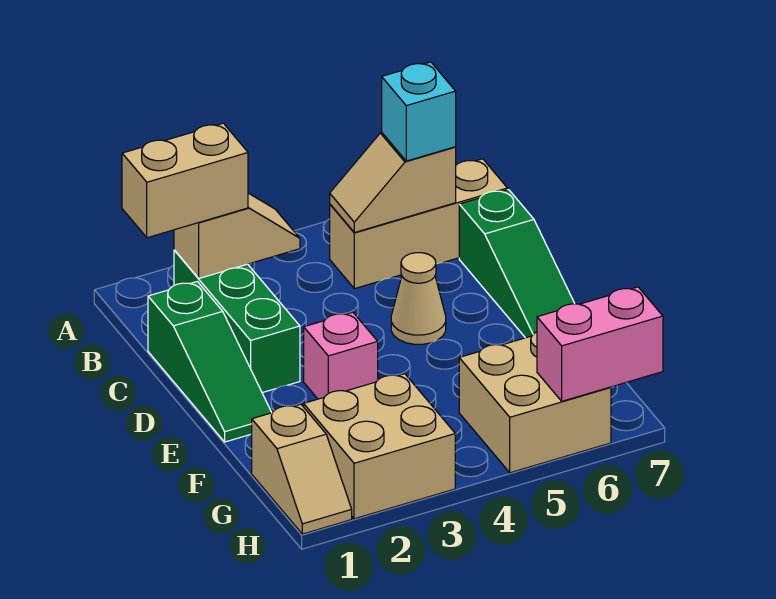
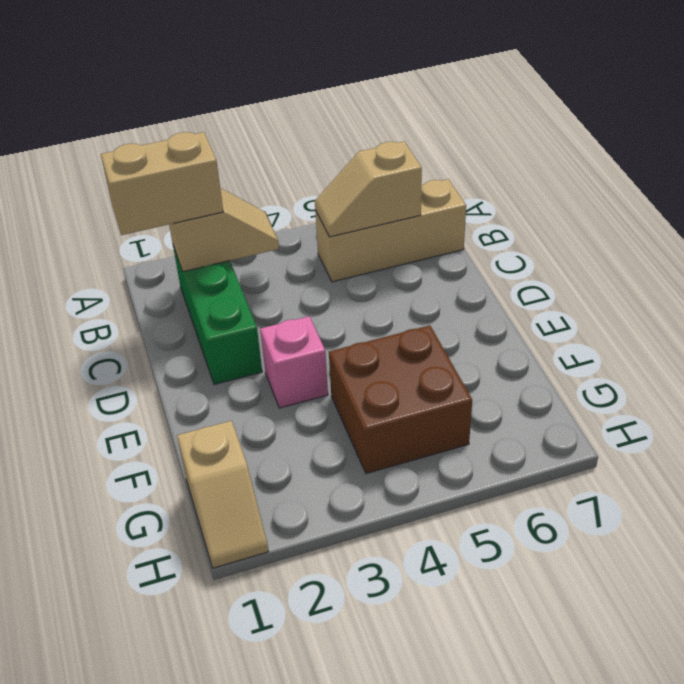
brown brick F4:G5 level 1 -> tan brick G5:H6 level 1
none -> green slope C1:E1 level 1 top C
none -> green slope C7:E7 level 1 top C
none -> tan cone D5 level 1

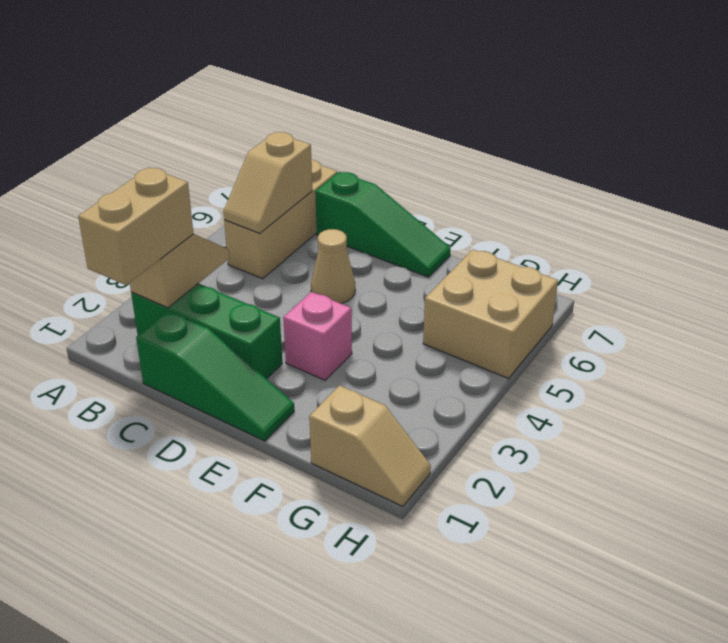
none -> tan brick G2:H3 level 1
none -> pink brick H6:H7 level 2
none -> cyan brick B6 level 3

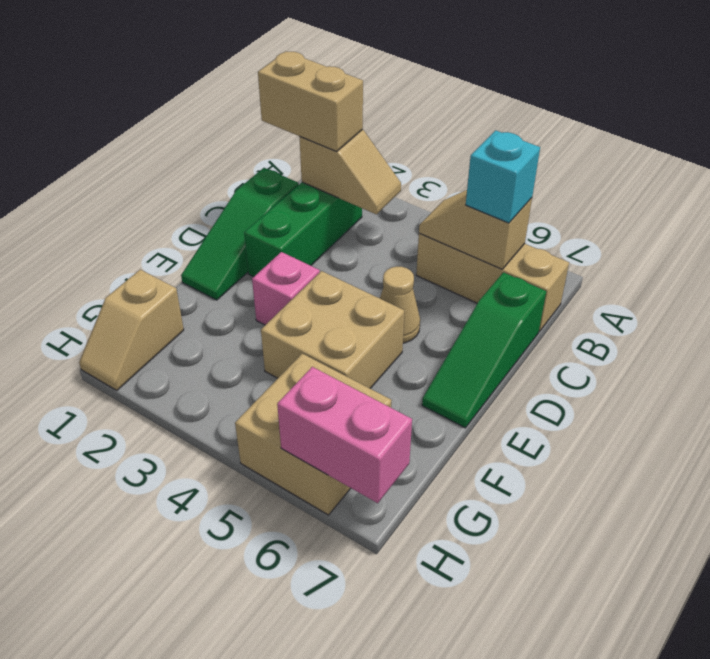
tan brick E4:F5 level 1 -> tan brick G2:H3 level 1

